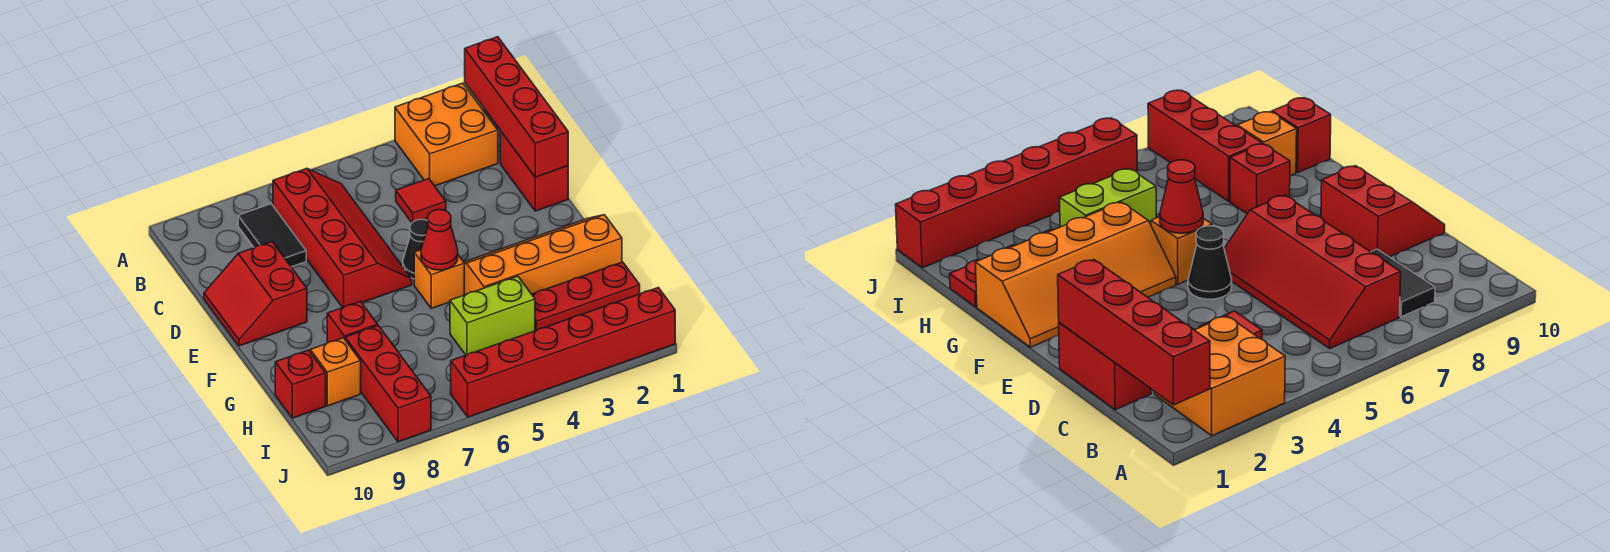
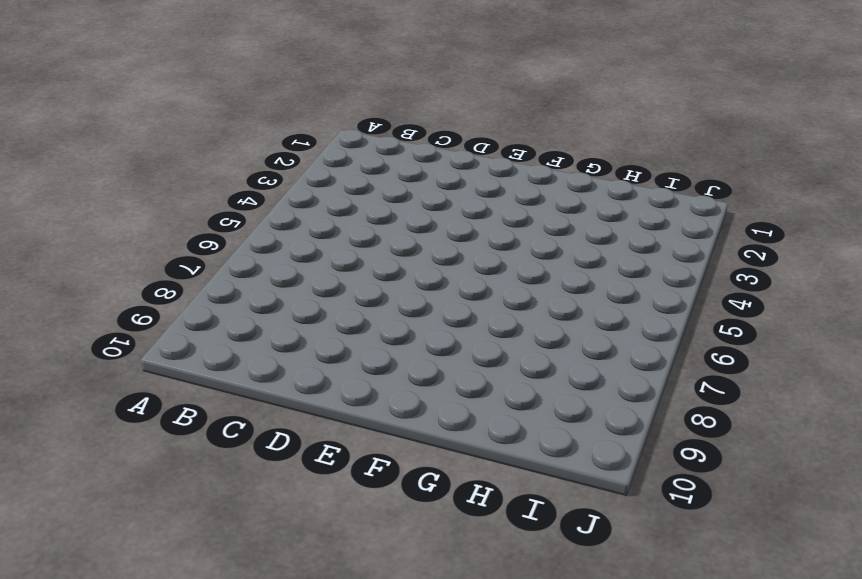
none -> orange brick A2:B3 level 1
none -> red slope B6:E7 level 1 top 7
none -> black tile B8:C8 level 1

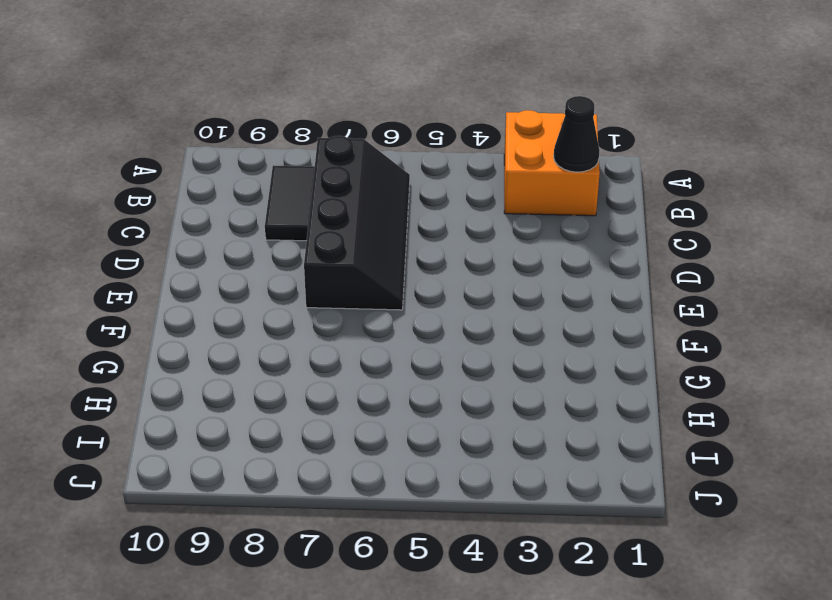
black cone B2 level 2 -> black cone E5 level 1
black slope B6:E7 level 1 top 7 -> red slope B6:E7 level 1 top 7
none -> red brick C1:D1 level 1
none -> red tile C4 level 1
none -> red slope D9:E10 level 1 top 9

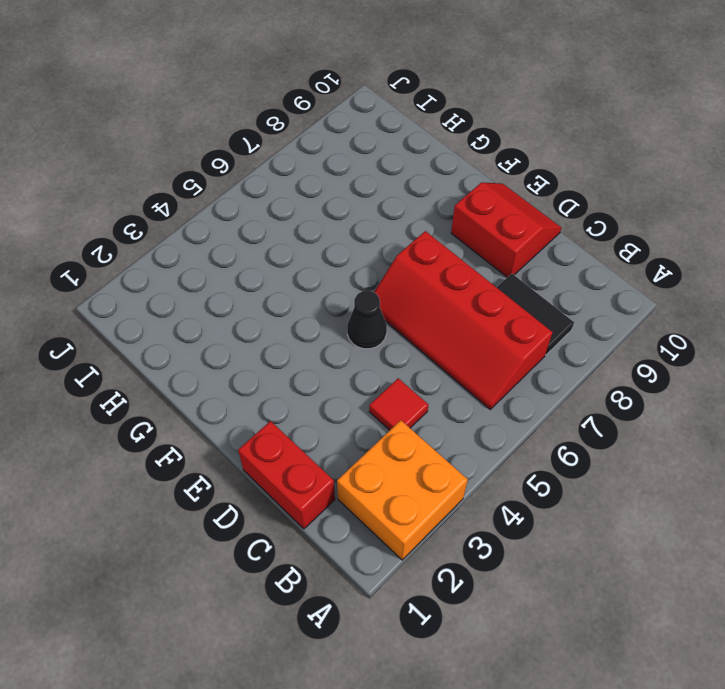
none -> orange slope F1:G4 level 1 top G
none -> orange brick F5 level 1
none -> red brick G8 level 1

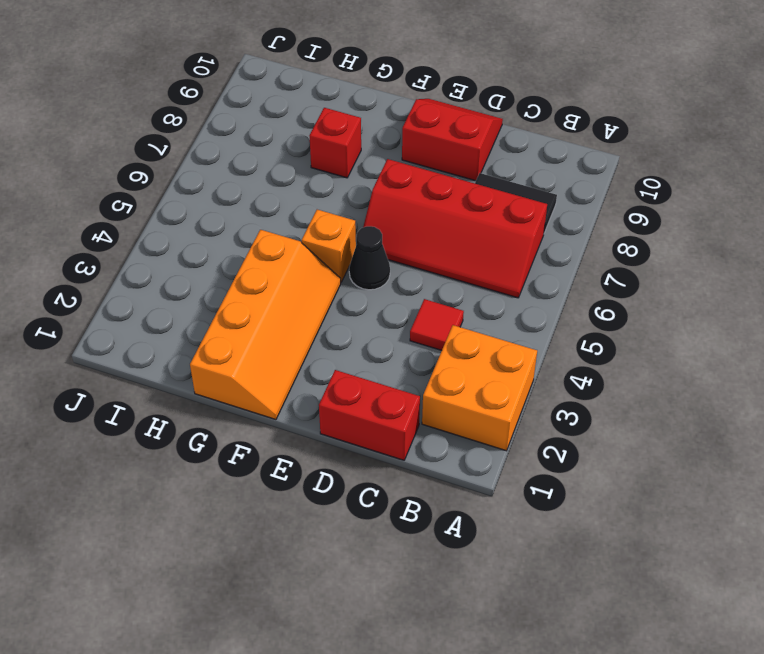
none -> red plate H1:H3 level 1
none -> lime brick H4:H5 level 1
none -> red brick H8:J8 level 1

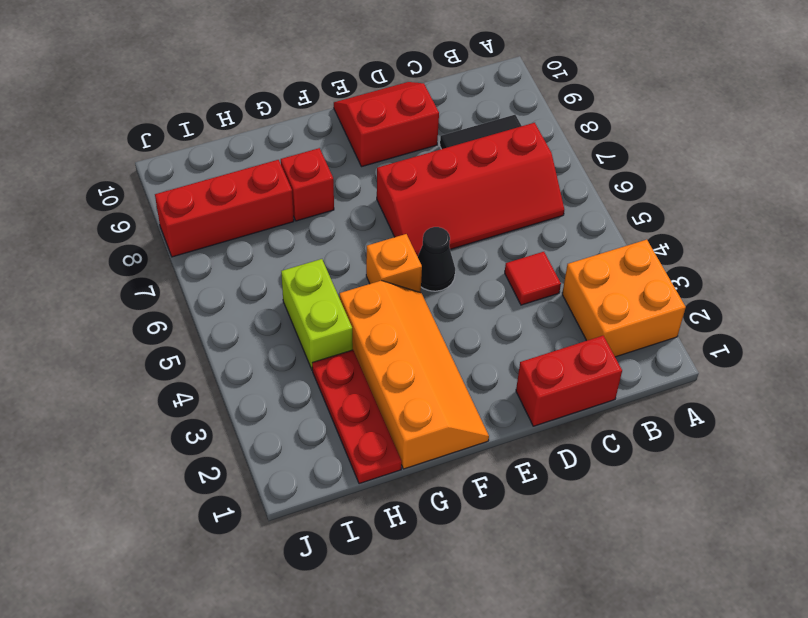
none -> orange brick H9 level 1
none -> red brick H10 level 1
none -> red brick J1:J6 level 1

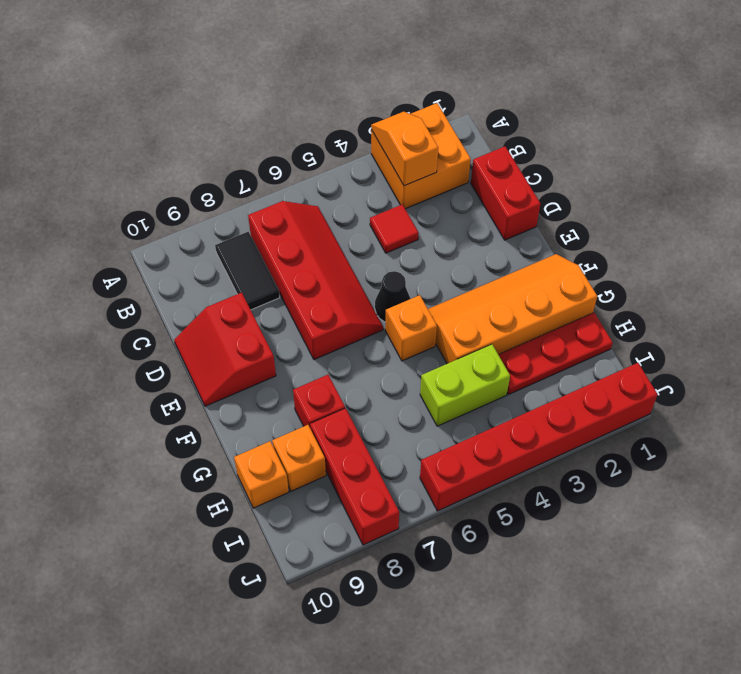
orange slope A3:B3 level 2 top B -> none
orange brick H10 level 1 -> red brick H10 level 1
none -> red brick A1:D1 level 2
none -> red cone F5 level 2

